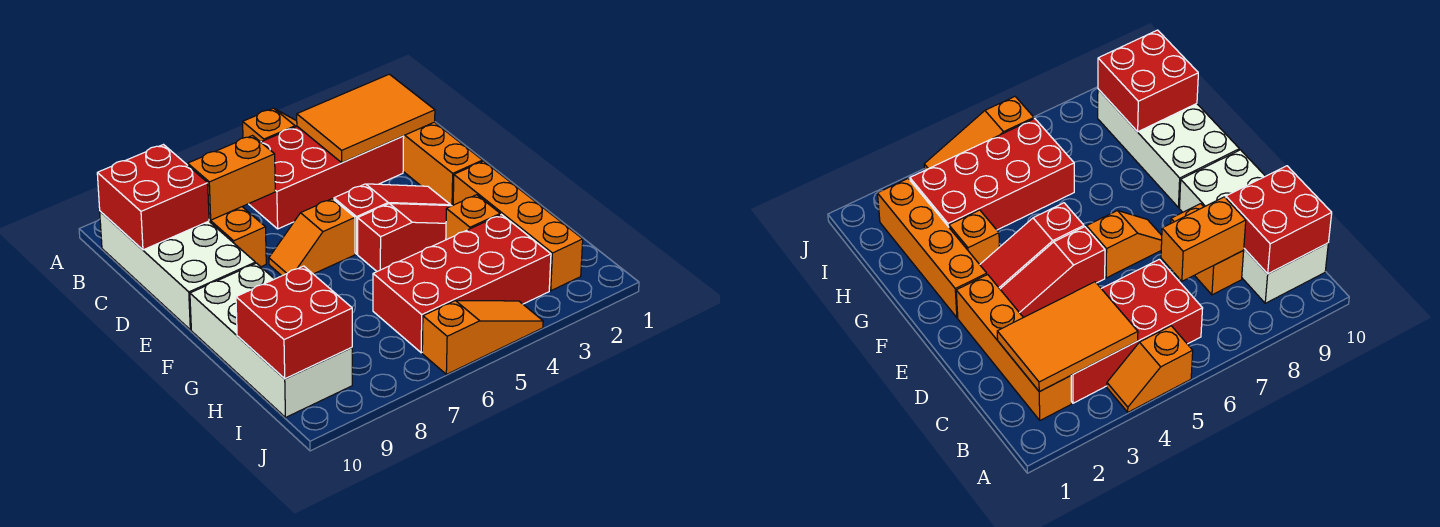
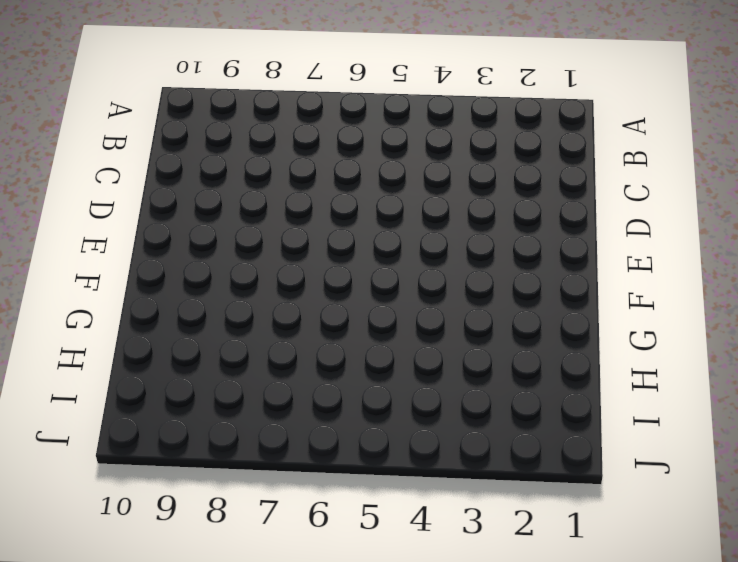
none -> orange slope A4:A5 level 1 top 5
none -> orange brick B2:E2 level 1
none -> red brick B3:C6 level 1

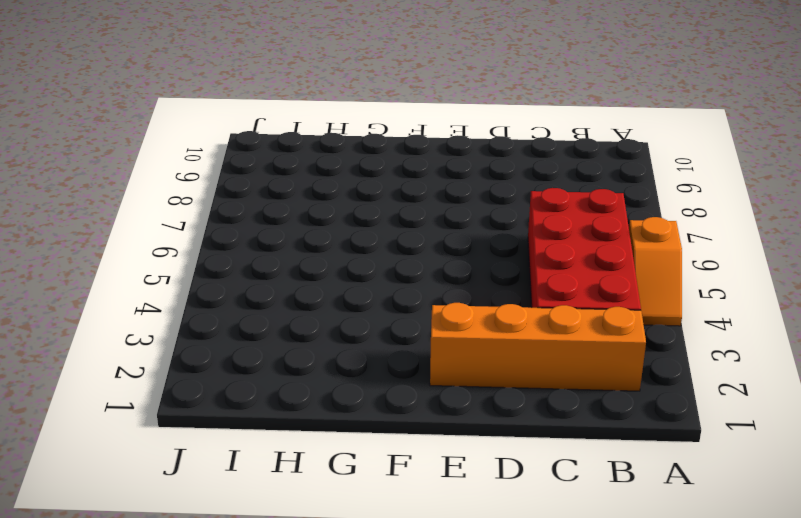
none -> white brick B9:E10 level 1
none -> orange brick C8:D8 level 1
none -> red slope E3:E5 level 1 top 5

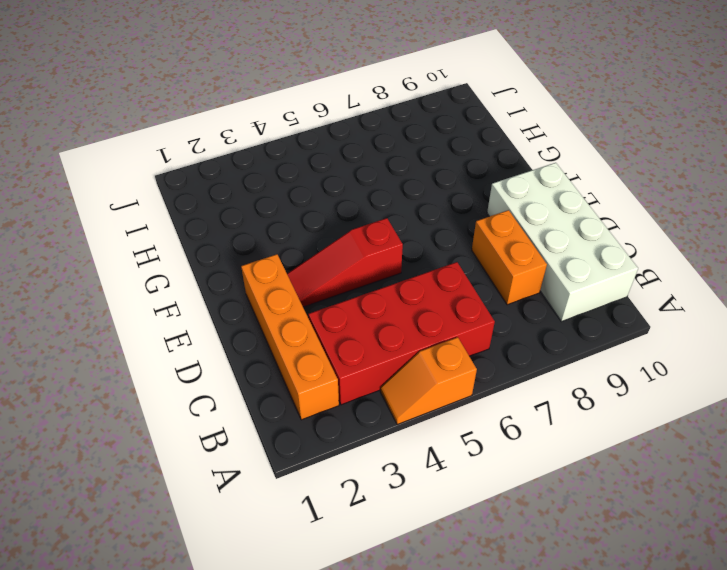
none -> orange slope E6:E7 level 1 top 6
none -> orange brick F2:I2 level 1
none -> red slope F3:F5 level 1 top 5

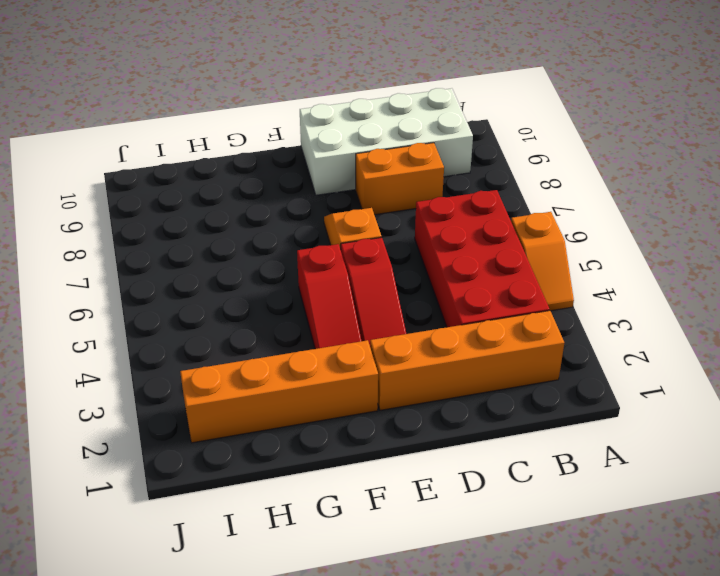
none -> white brick F9:I10 level 1
none -> orange brick G3 level 1
none -> red brick H3:I6 level 1

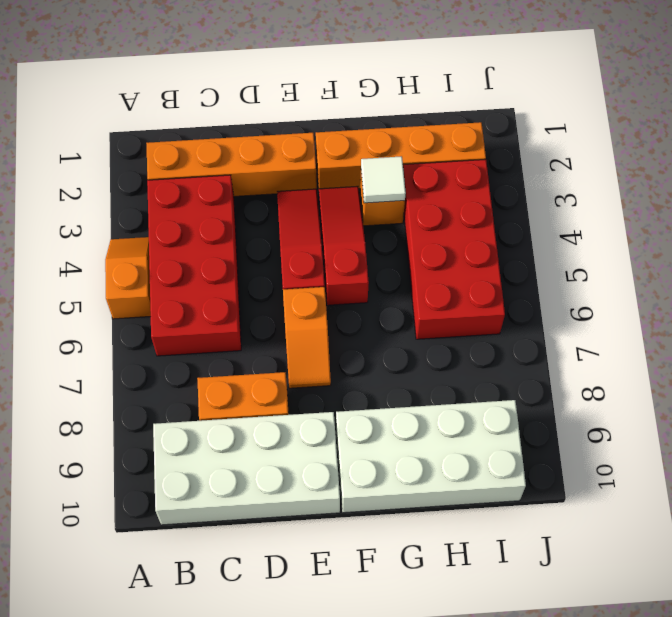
white tile G3 level 2 -> none
none -> orange slope J4:J6 level 1 top 6
none -> orange tile B2:C4 level 2
none -> red brick B9:C10 level 2

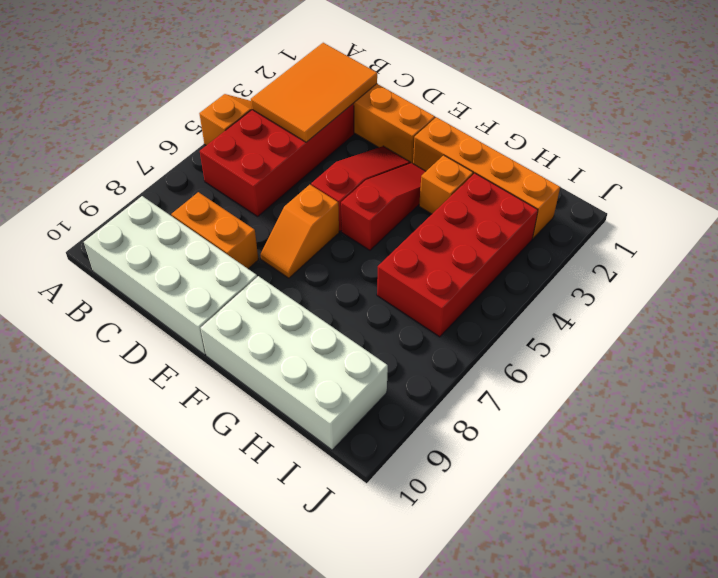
none -> orange slope J4:J6 level 1 top 6
none -> red brick B9:C10 level 2
none -> orange brick C7:C8 level 2

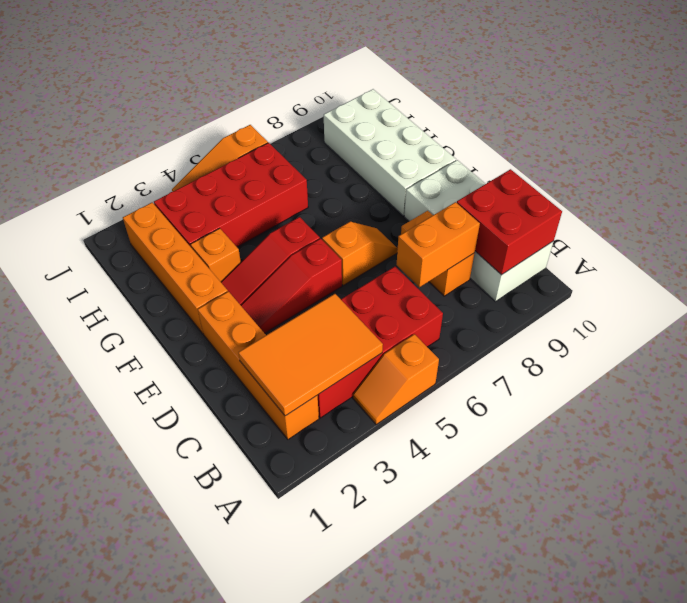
none -> red brick H9:I10 level 2

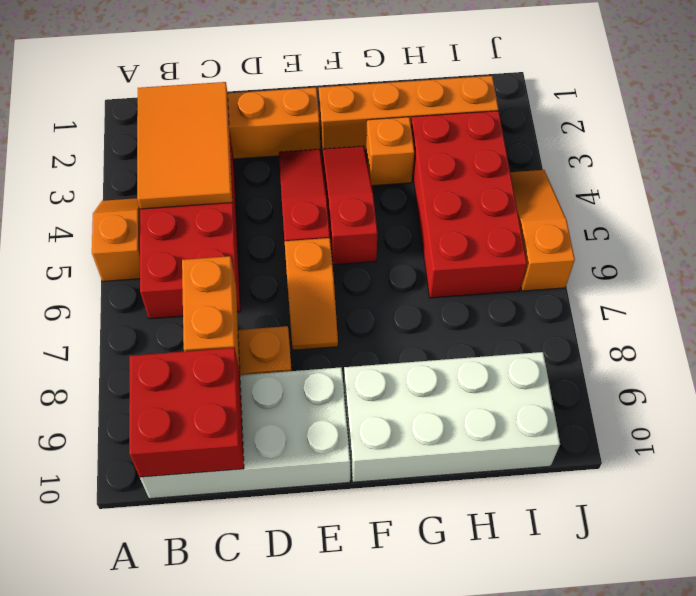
none -> red brick H9:I10 level 2

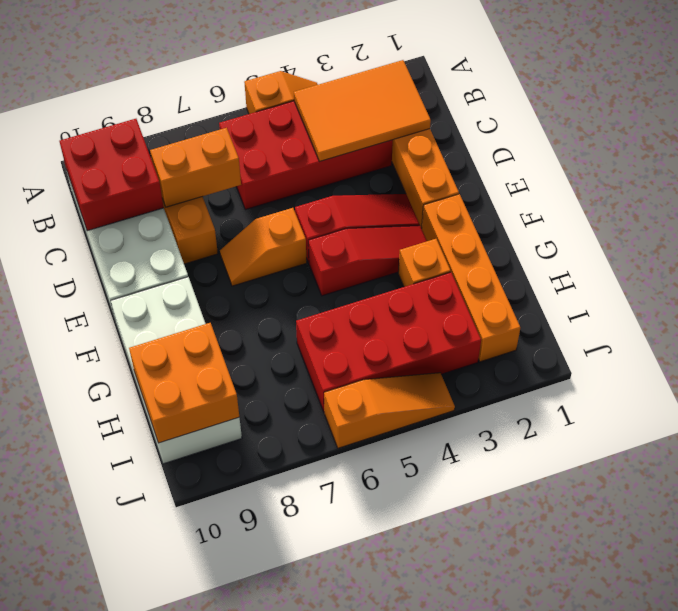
orange brick H9:I10 level 2 -> red brick H9:I10 level 2

